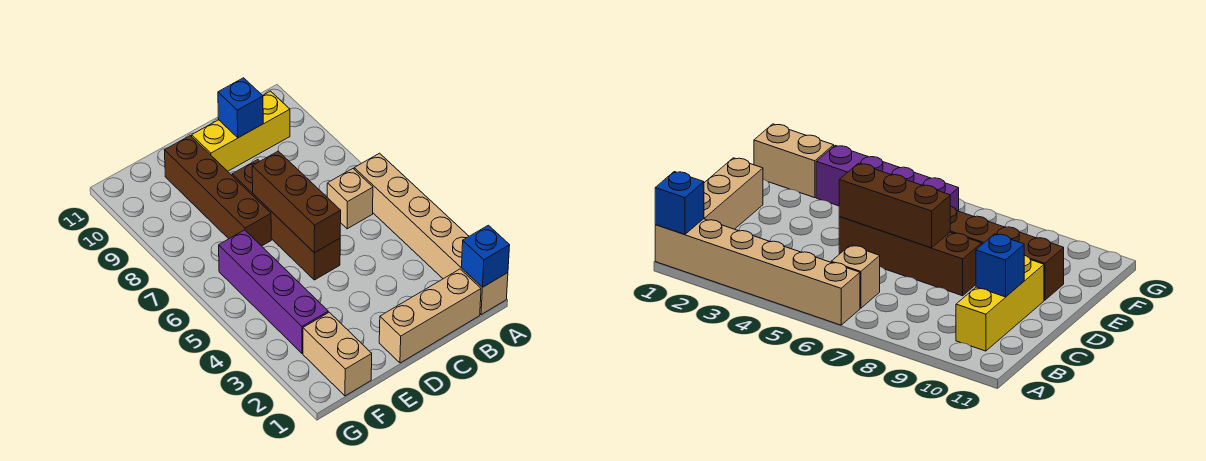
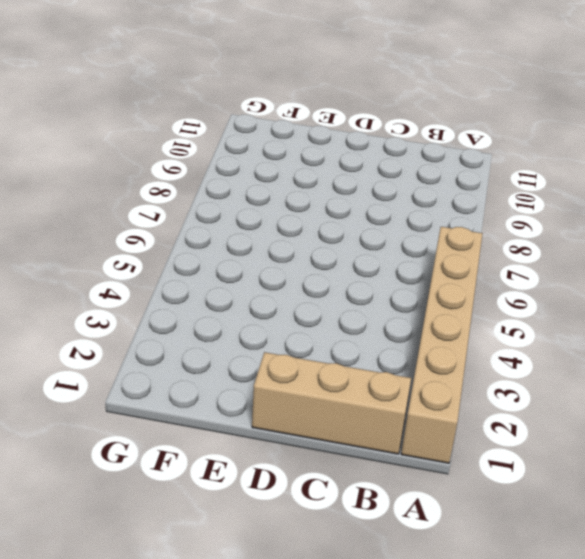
none -> tan brick B6 level 1
none -> yellow brick B10:D10 level 1

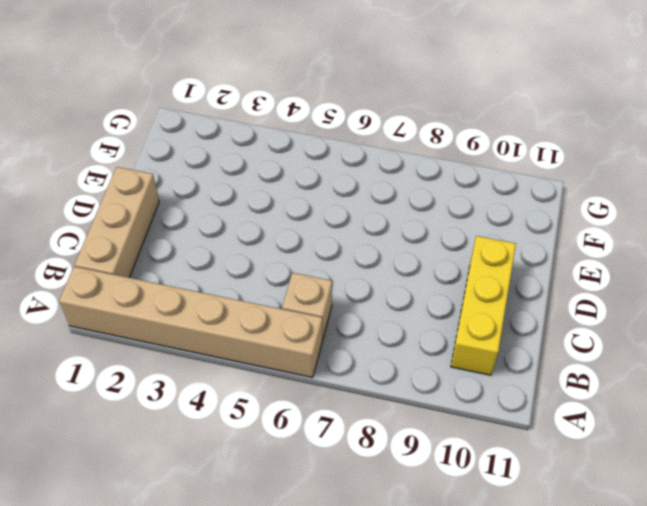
none -> brown brick D5:D8 level 1
none -> brown brick E7:E10 level 1

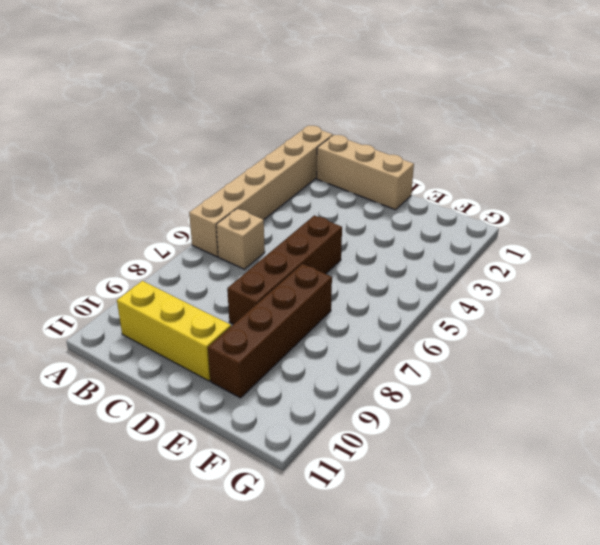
none -> tan brick F1:F2 level 1
none -> purple brick F3:F6 level 1

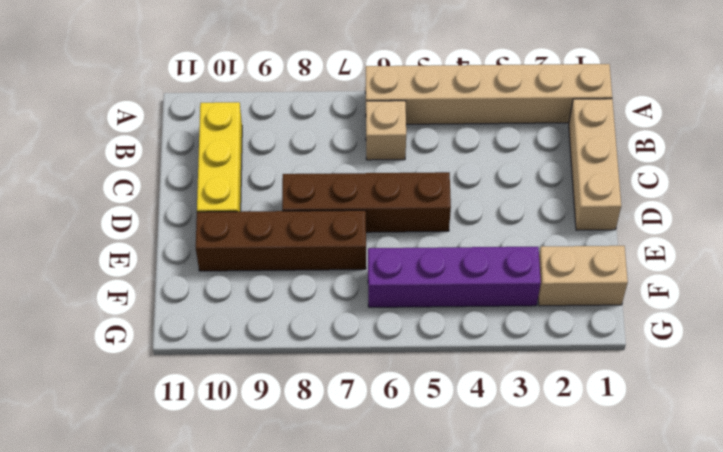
none -> blue brick A1 level 2
none -> blue brick C10 level 2

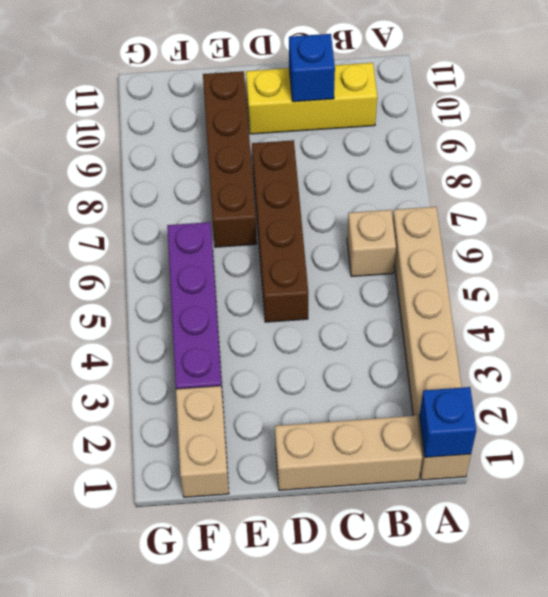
none -> brown brick D5:D7 level 2

